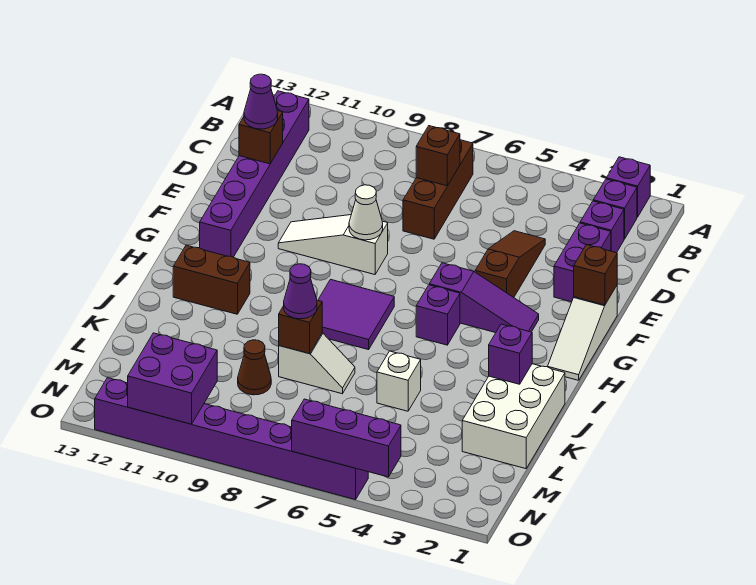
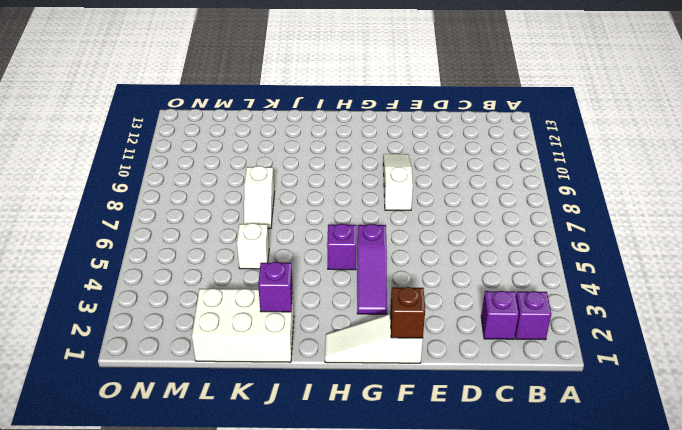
none -> purple brick A2 level 1
none -> brown brick B7:D7 level 1
none -> purple brick B12:G12 level 1

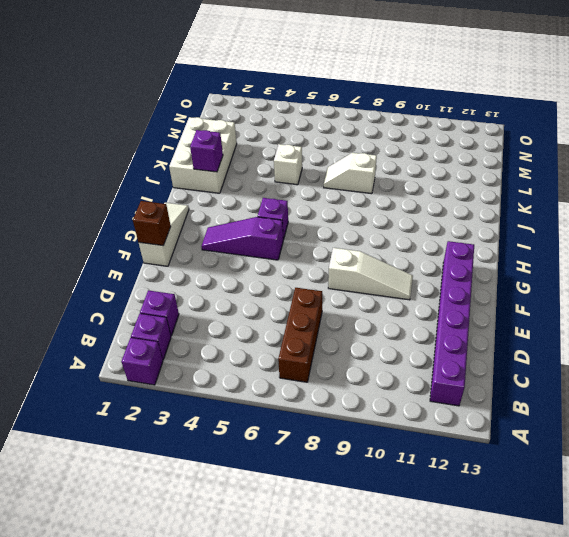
none -> purple brick D2:E2 level 1
none -> brown slope D4:F4 level 1 top F
none -> purple tile H7:I8 level 1

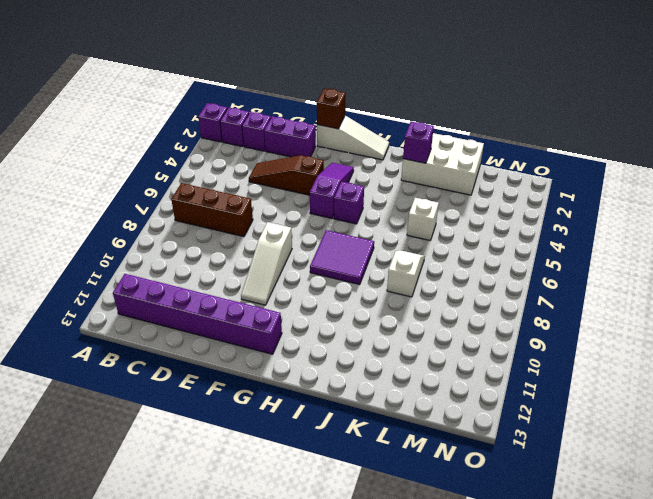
none -> brown brick I11:I12 level 1
none -> brown cone L9 level 1
none -> purple brick O5:O12 level 1

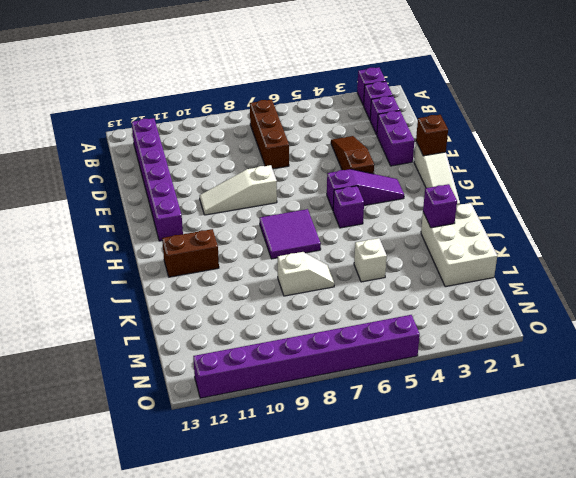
none -> brown cone L9 level 1
none -> brown brick C7 level 2
none -> brown brick D12 level 2

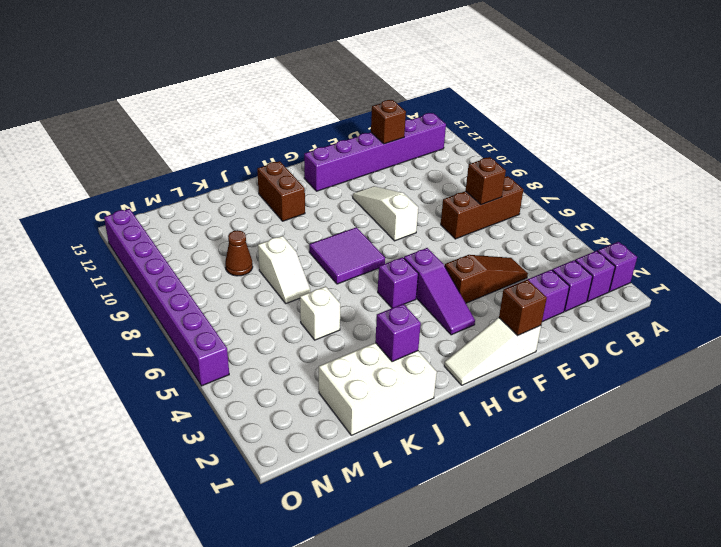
none -> white cone F8 level 2
none -> brown brick K8 level 2
none -> purple brick N10:O11 level 2

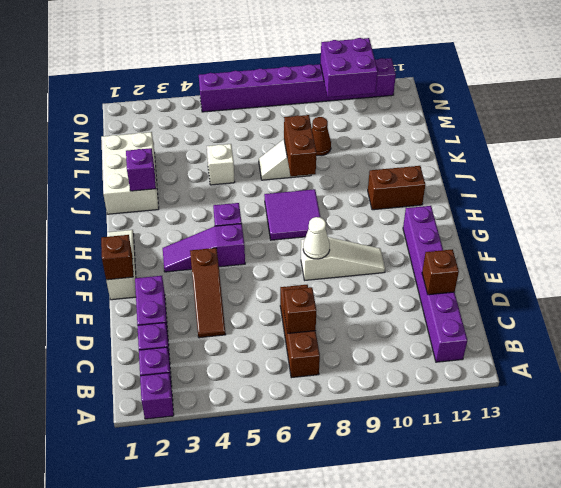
brown brick J8:K8 level 2 -> brown brick K8 level 2
none -> purple brick O4:O6 level 2
none -> purple cone D12 level 3
none -> purple cone K8 level 3

